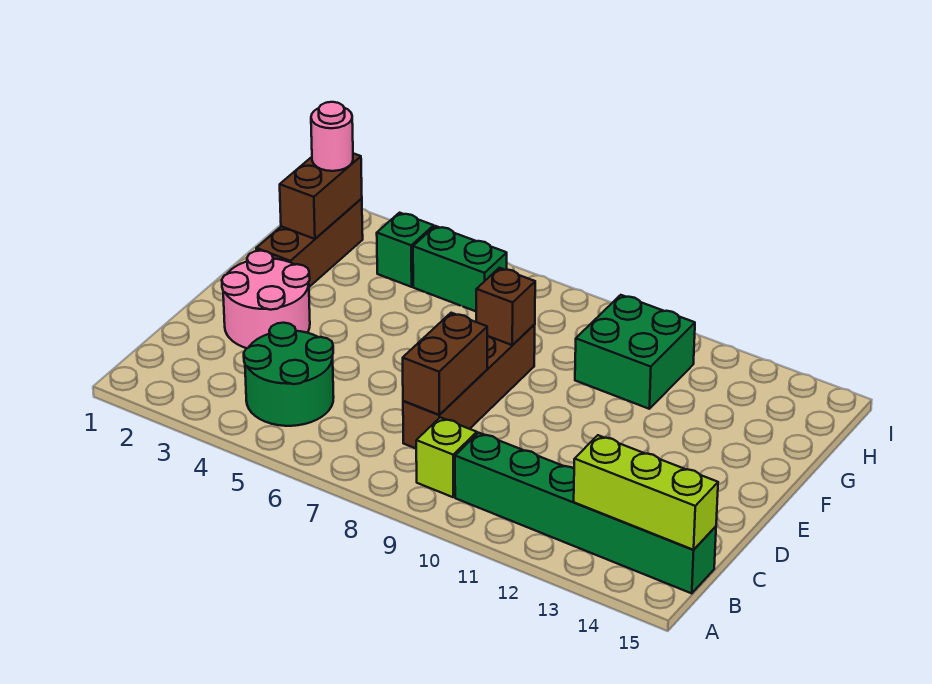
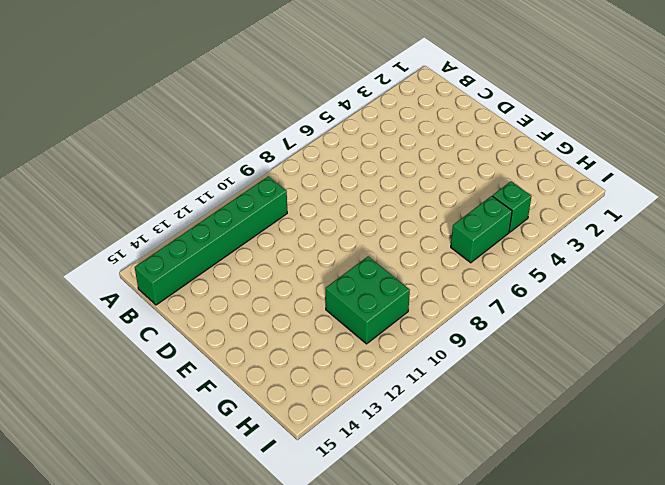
none -> green round brick B4:C5 level 1
none -> lime brick B9 level 1
none -> brown brick C8:F8 level 1

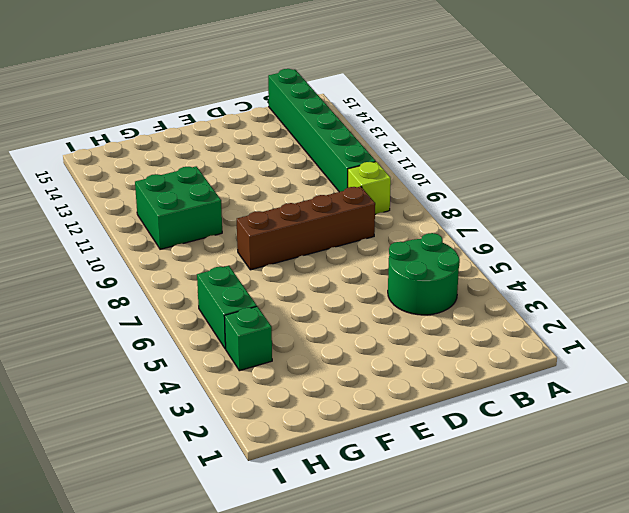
none -> pink round brick D2:E3 level 1
none -> brown brick F2:H2 level 1
none -> lime brick B13:B15 level 2

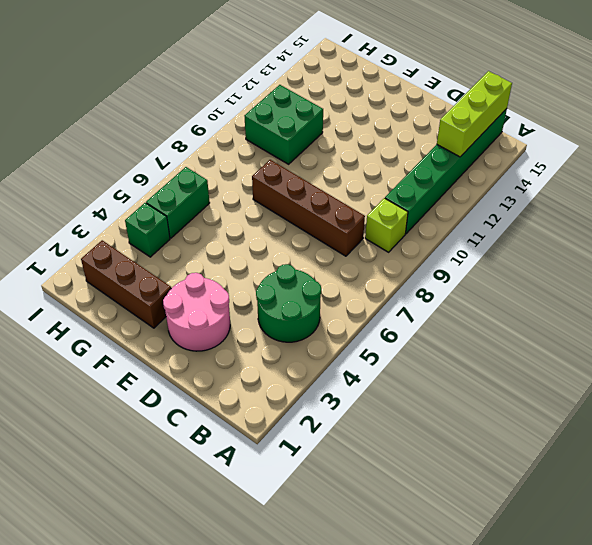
none -> brown brick C8:D8 level 2
none -> brown brick F8 level 2
none -> brown brick G2:H2 level 2

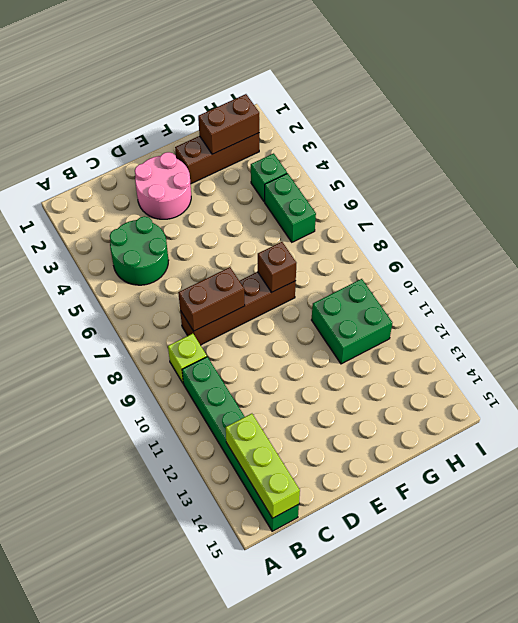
none -> pink round brick H2 level 3

